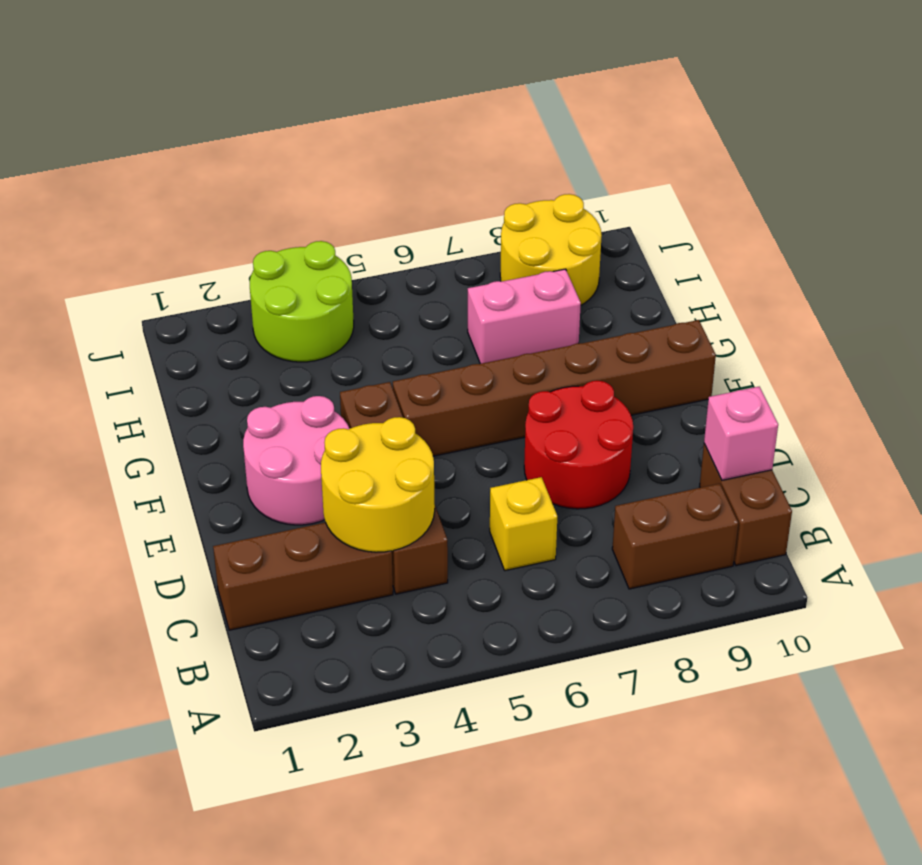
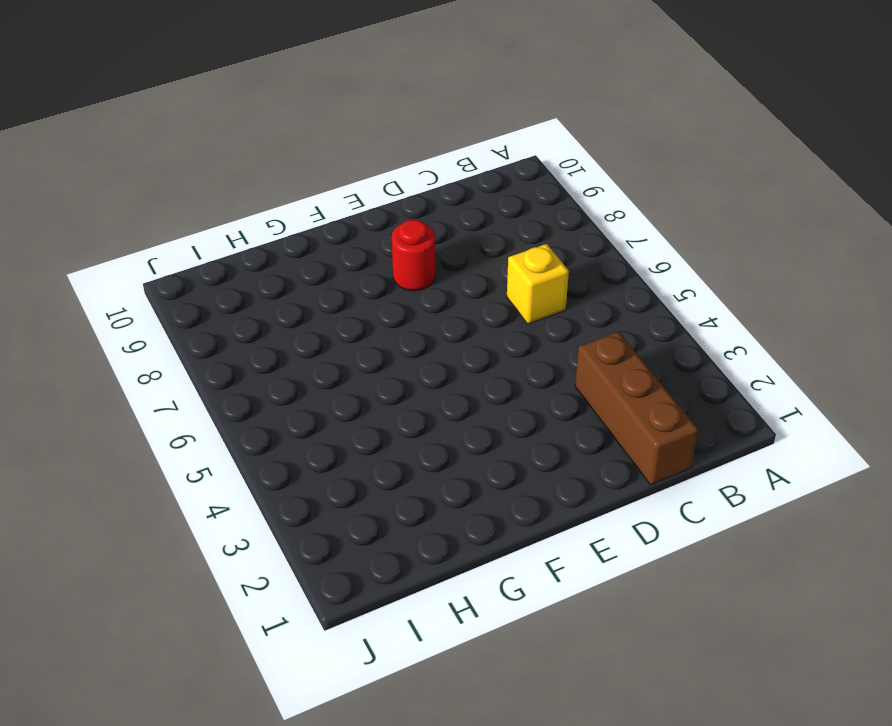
red round brick E8 level 1 -> red round brick D7:E8 level 1
none -> brown brick B8:B9 level 1
none -> brown brick B10:C10 level 1
none -> brown brick C4:F4 level 1

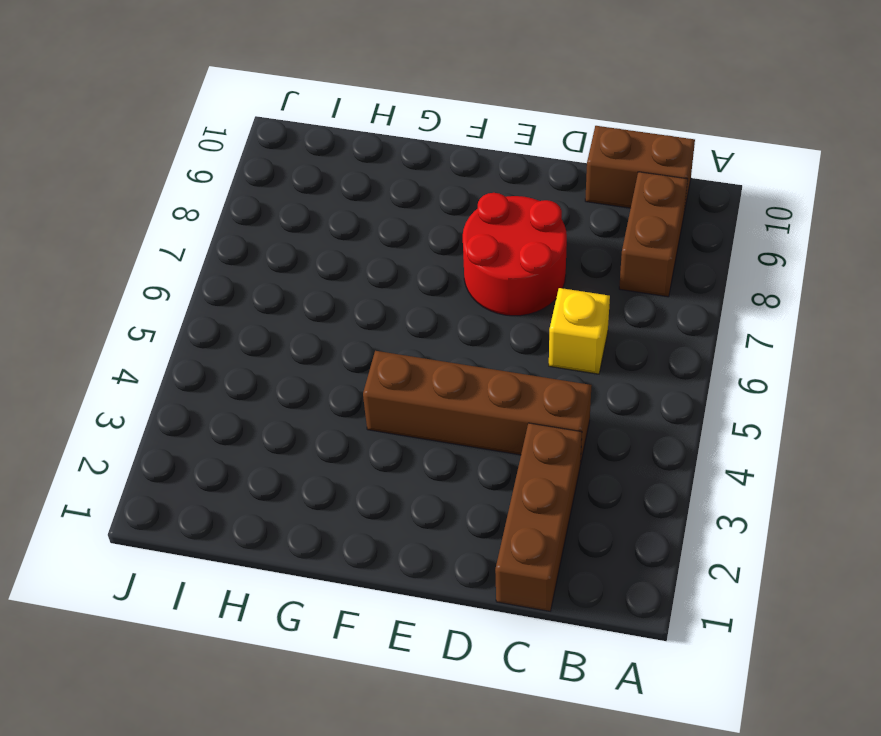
none -> pink round brick E2:F3 level 1
none -> brown brick F5:F10 level 1
none -> pink brick H7:H8 level 1

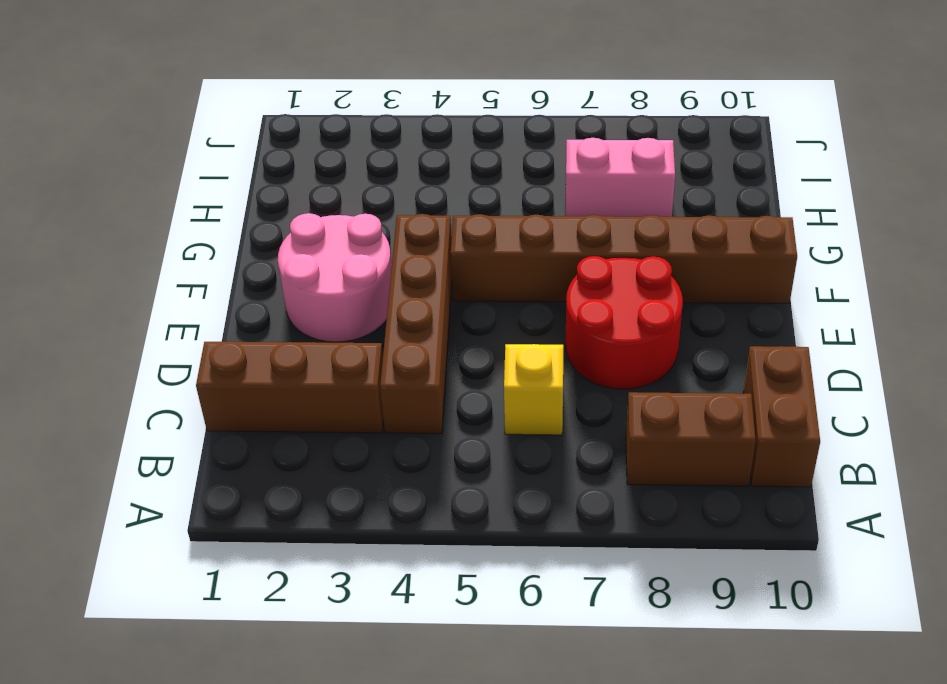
none -> lime round brick I3:J4 level 1
none -> yellow round brick I8:J9 level 1
none -> yellow round brick C3:D4 level 2

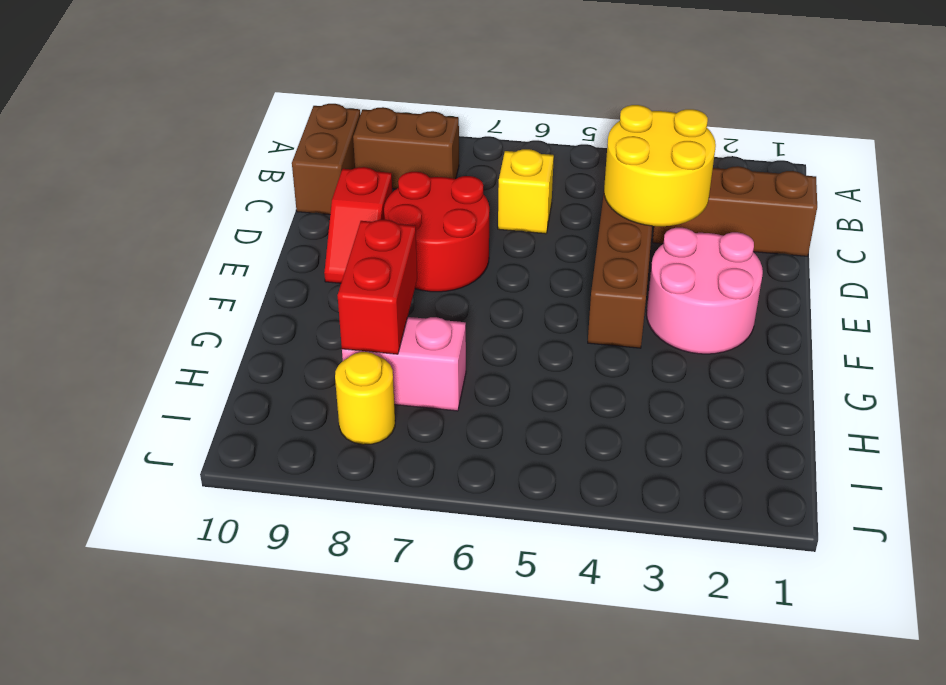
red slope D9:E9 level 1 top D -> none
red brick G8:H8 level 2 -> none
yellow round brick I8 level 1 -> yellow round brick I8:J9 level 1
none -> brown brick F5:F10 level 1
none -> lime round brick I3:J4 level 1
none -> pink brick C10 level 2

